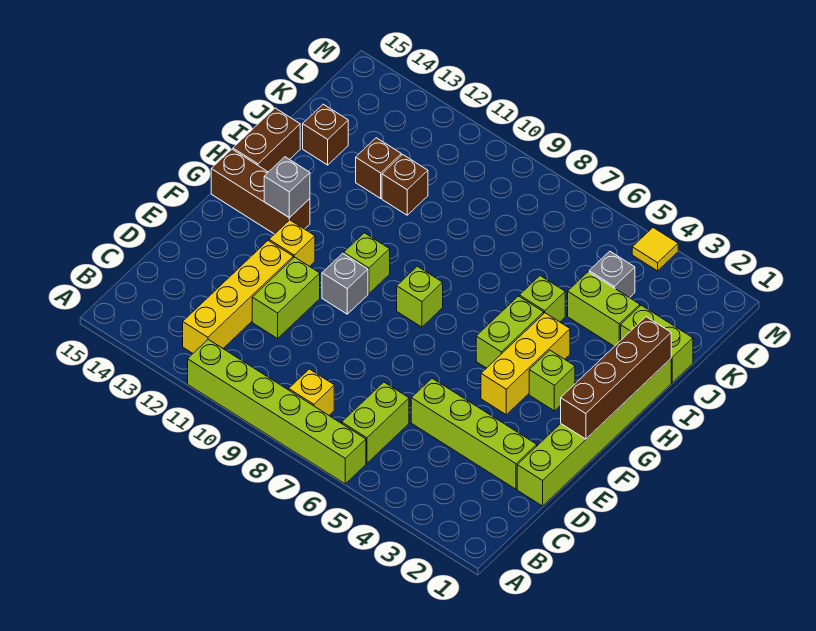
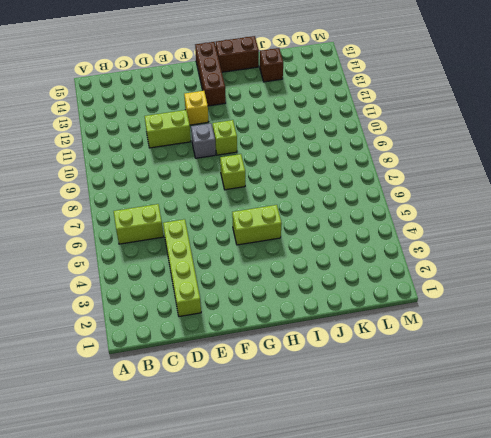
none -> lime brick A6:A11 level 1
none -> yellow brick B8 level 1
none -> yellow brick B12:E12 level 1

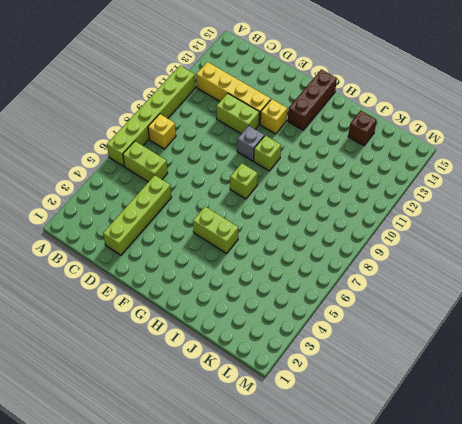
none -> lime brick D1:I1 level 1
none -> yellow brick F4:H4 level 1
none -> lime brick G3 level 1

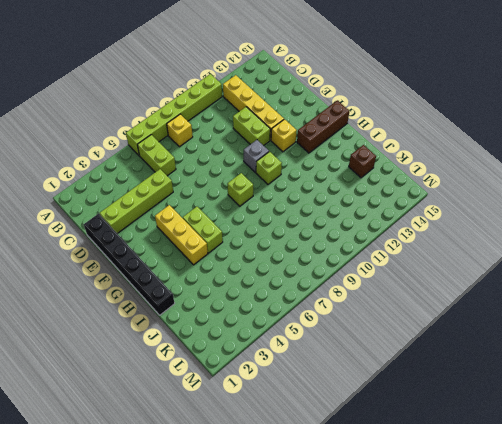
black brick D1:I1 level 1 -> lime brick D1:I1 level 1
none -> lime brick G3 level 1
none -> brown brick H15:I15 level 1
none -> lime brick I5 level 1

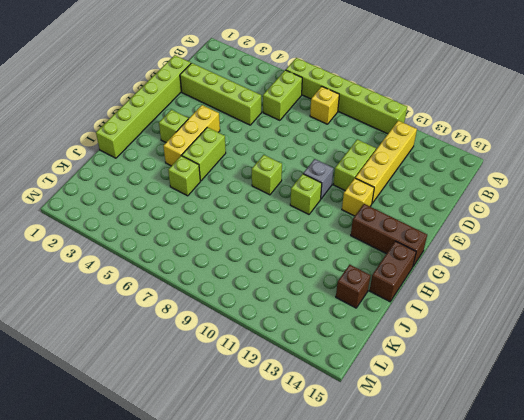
none -> lime brick J1:J2 level 1
none -> lime brick J3:J4 level 1
none -> brown brick J11 level 1

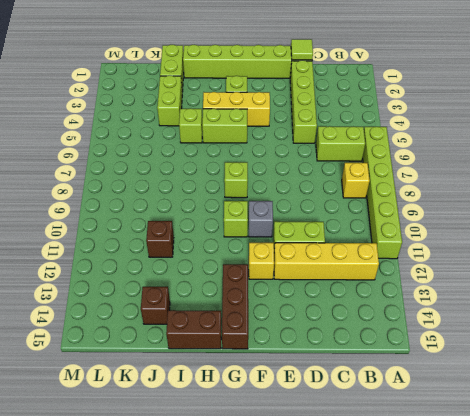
lime tile D1 level 2 -> none
none -> brown brick J12 level 1
none -> grey brick K4 level 1
none -> yellow tile M4 level 1

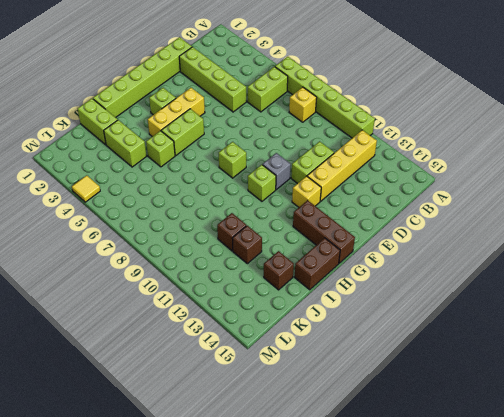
none -> grey brick K4 level 1
none -> brown brick F1:I1 level 2
none -> grey brick G13 level 2

